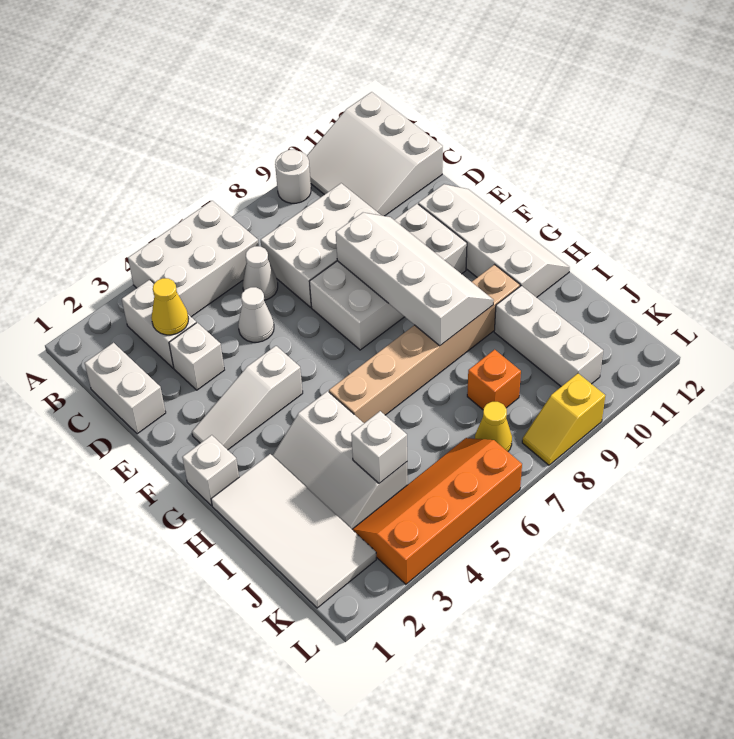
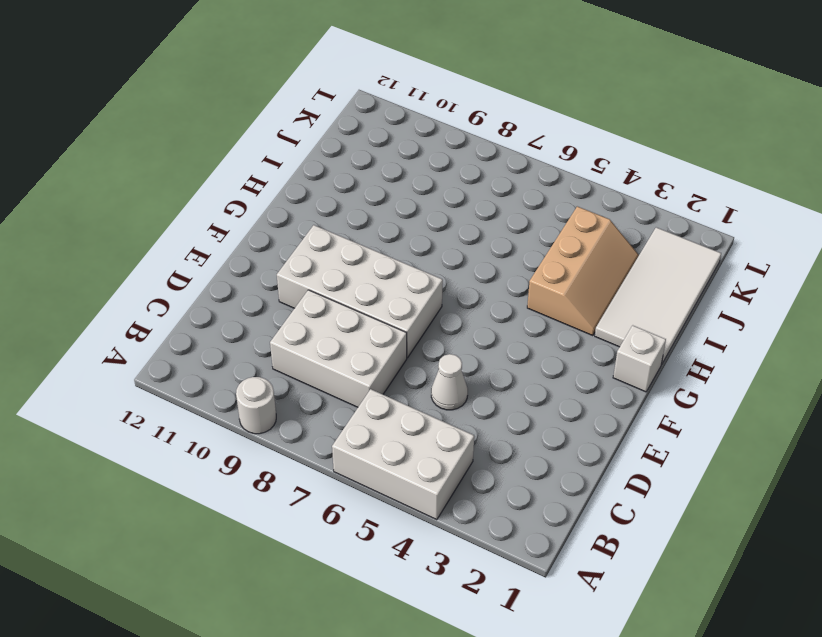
tan slope H3:J4 level 1 top 4 -> white slope H3:J4 level 1 top 4
none -> white slope A10:C12 level 1 top 12
none -> white brick B3:C3 level 1
none -> white brick C1:D1 level 1

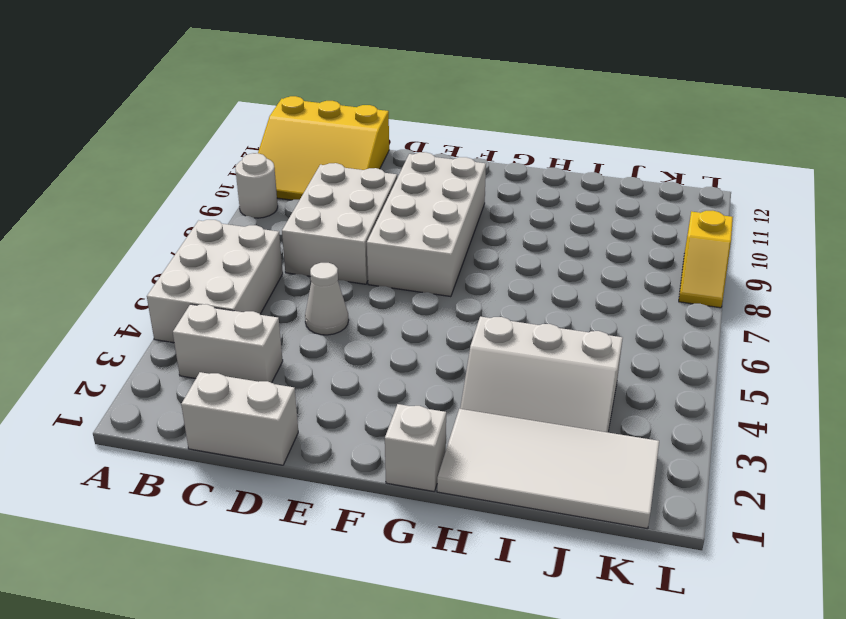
yellow slope A10:C12 level 1 top 12 -> white slope A10:C12 level 1 top 12
none -> white cone C6 level 1
none -> white brick D3 level 1
none -> white slope E11:H12 level 1 top 11

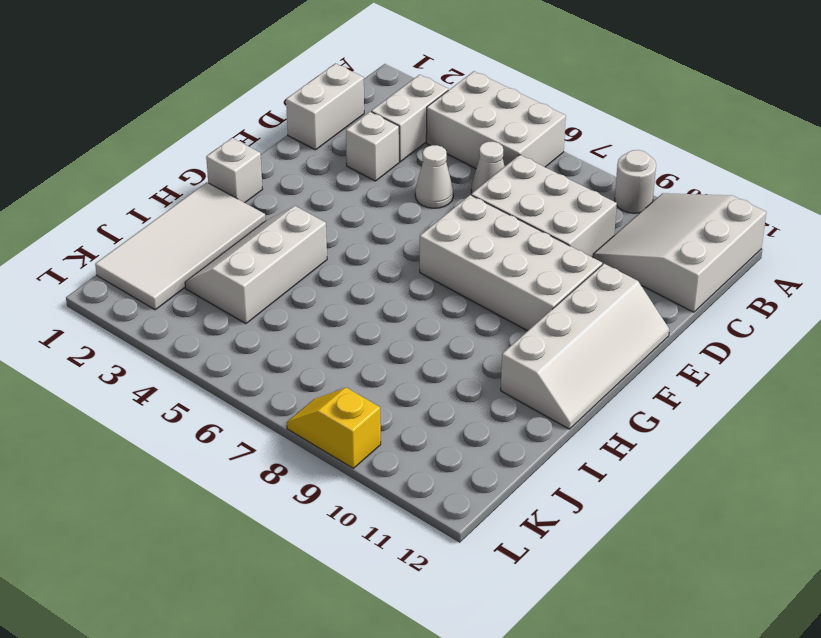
none -> white slope F2:F4 level 1 top 4
none -> tan brick H5:H10 level 1
none -> white brick I10:K10 level 1

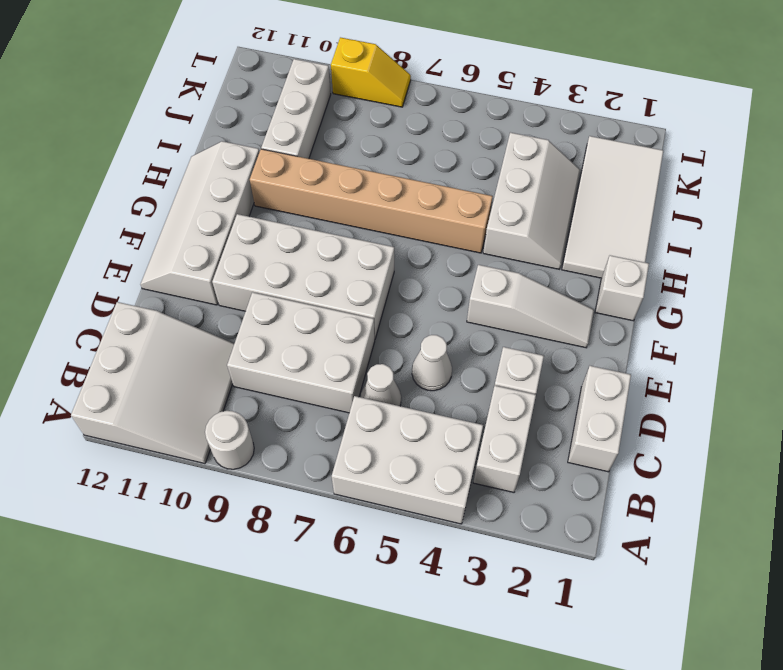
none -> orange brick J8 level 1
none -> orange slope K3:L6 level 1 top L
none -> yellow cone K7 level 1

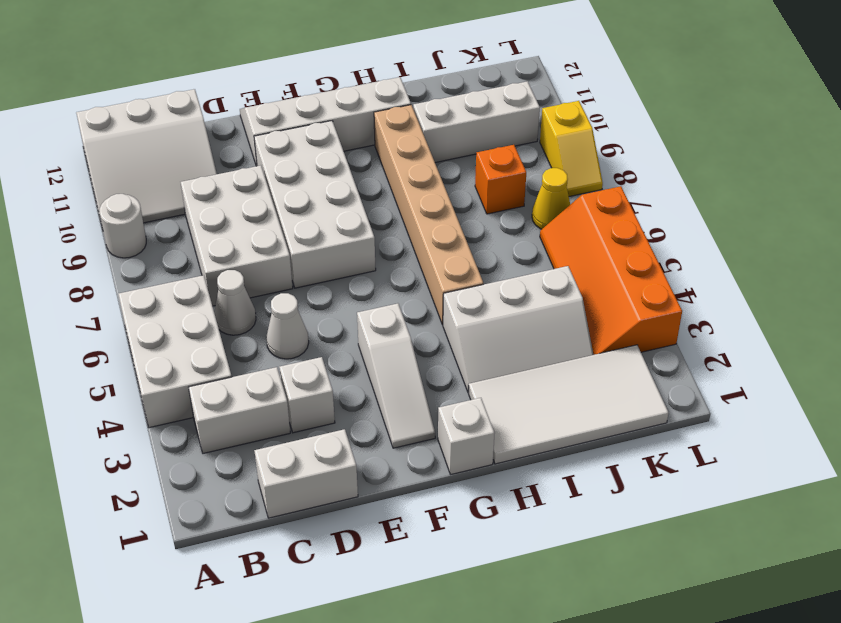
none -> yellow cone C3 level 2
none -> white slope E8:H9 level 2 top 8
none -> white brick J4 level 2

